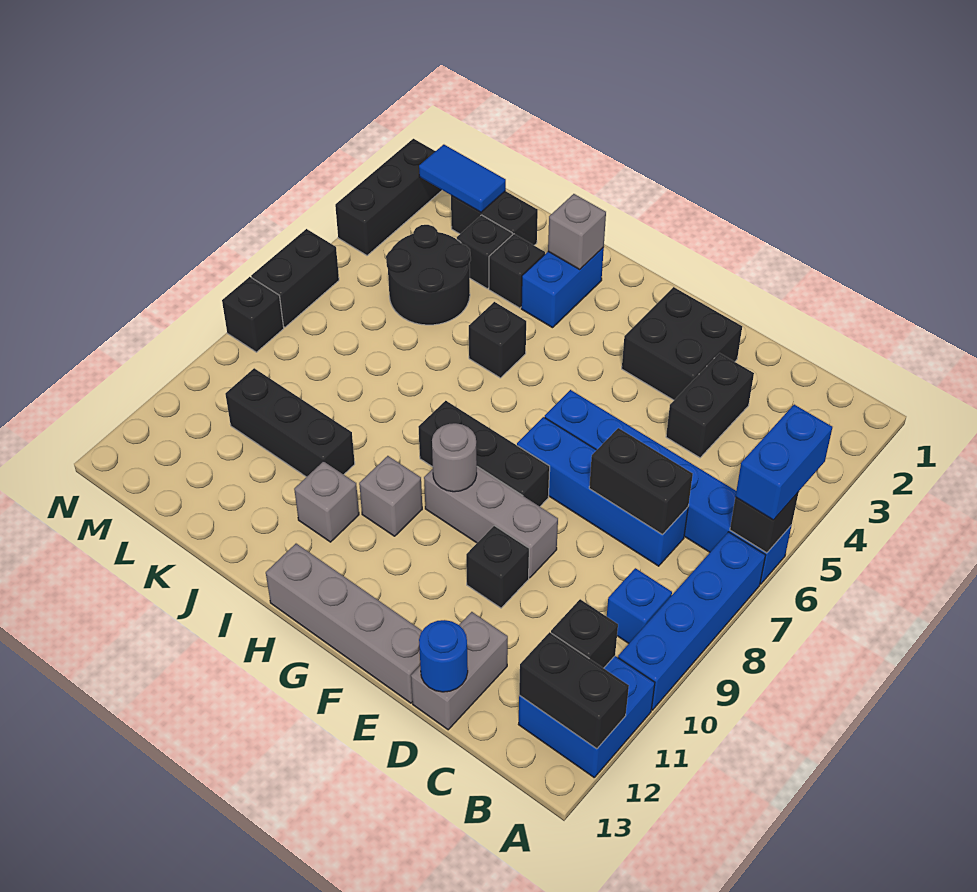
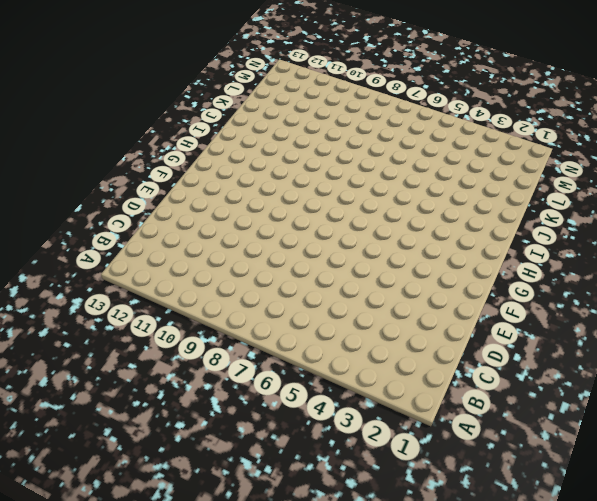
none -> blue brick A6:F6 level 1
none -> blue brick A7:A10 level 1
none -> blue brick A11:B12 level 1
none -> blue brick B9 level 1

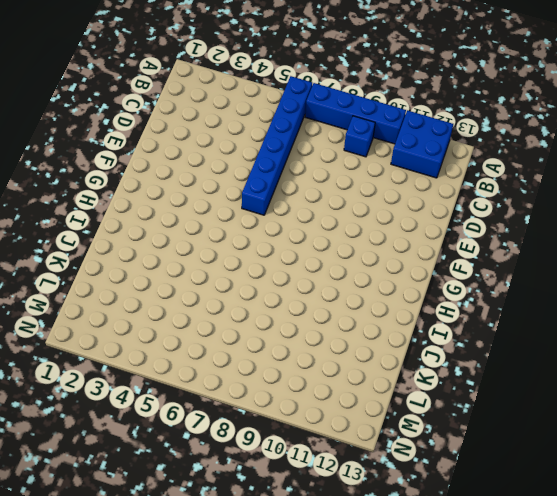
none -> blue brick C7:F7 level 1
none -> black brick D3:D4 level 1
none -> grey brick D12:D13 level 1
none -> black brick E2:F3 level 1

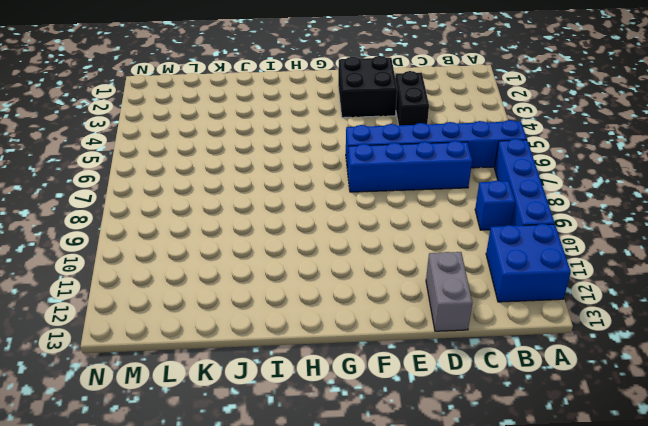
none -> grey brick E9:G9 level 1
none -> black brick E10 level 1
none -> grey brick E13:H13 level 1
none -> black brick F8:H8 level 1

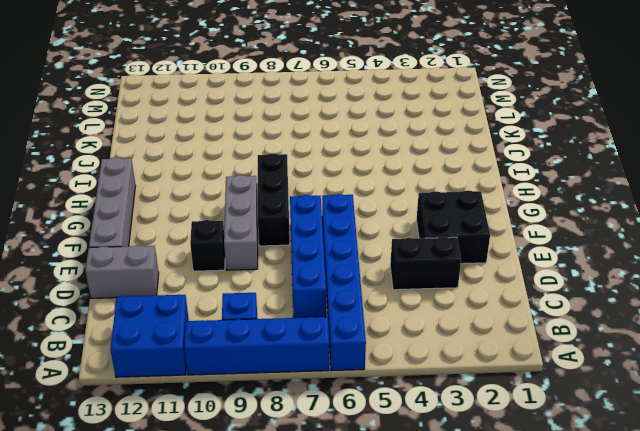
none -> grey brick H10 level 1
none -> blue brick I2:I3 level 1
none -> black brick I5 level 1
none -> grey brick I11 level 1

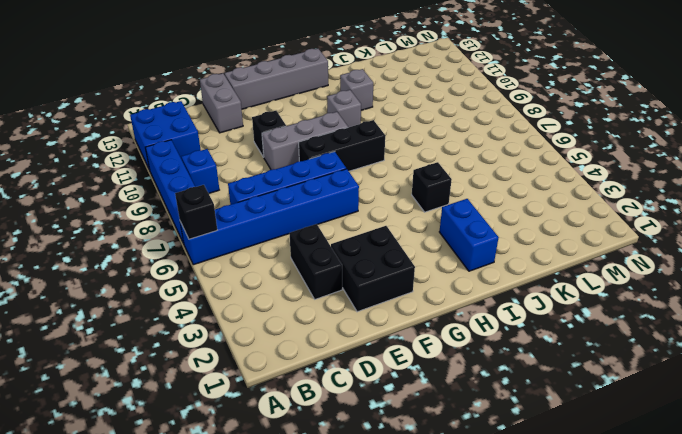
none -> black brick J3 level 1
none -> black brick J10:L10 level 1
none -> black brick K2:L2 level 1
none -> black brick K3 level 1

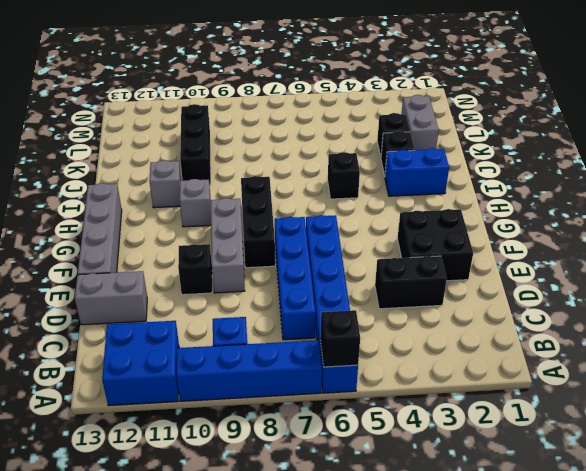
grey brick K2:L2 level 1 -> black brick K2:L2 level 1
none -> black round brick K4:L5 level 1
none -> black brick N2:N4 level 1
none -> black brick N6:N7 level 1
none -> black brick N8 level 1

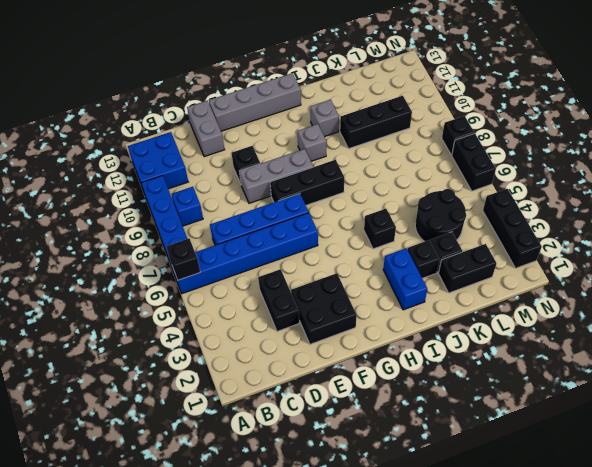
none -> black brick A12:B12 level 2
none -> black brick B11 level 2
none -> black brick C7:D7 level 2
none -> blue round brick D13 level 2

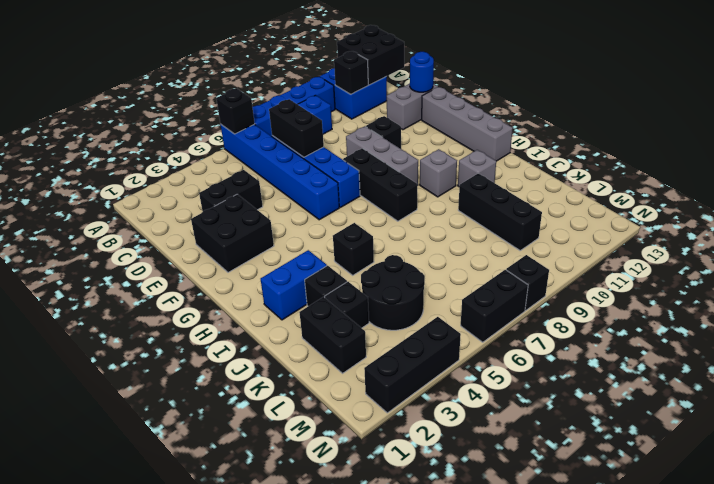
black brick A12:B13 level 2 -> black brick A12:B12 level 2
none -> grey round brick G9 level 2
none -> grey brick I2 level 2
none -> blue tile L2:M2 level 2
none -> blue brick A5:A6 level 3

